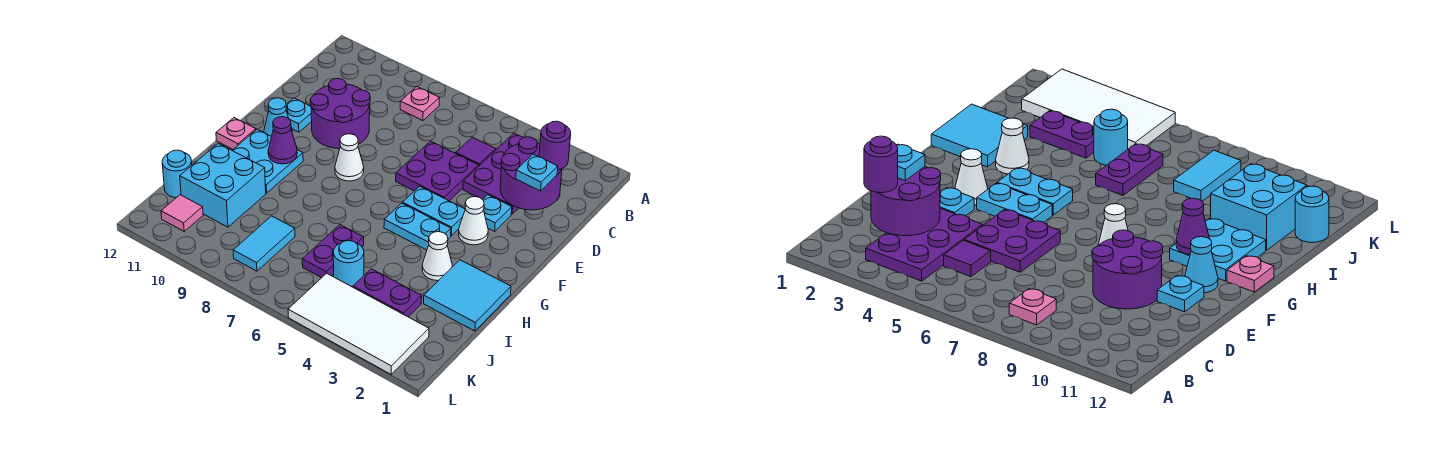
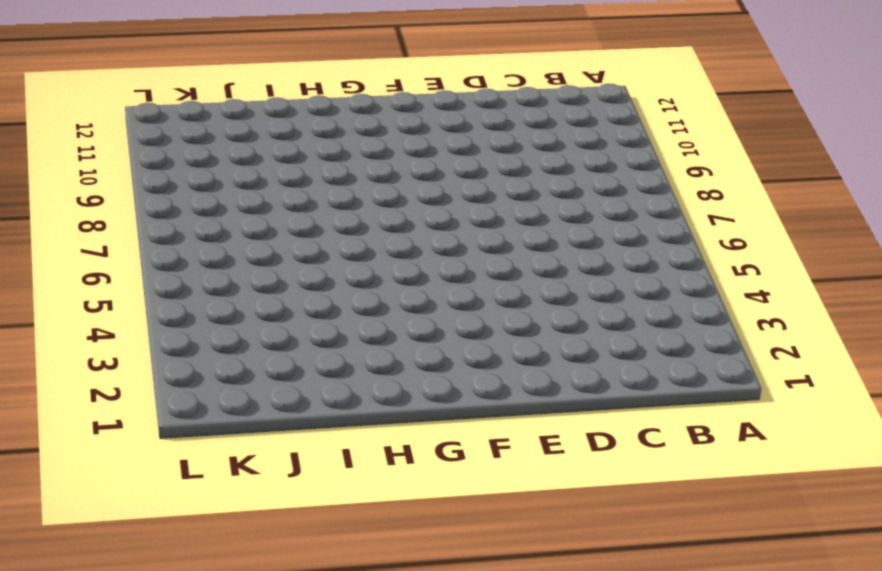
none -> purple plate B3:D4 level 1
none -> pink plate B8 level 1
none -> purple tile C5 level 1

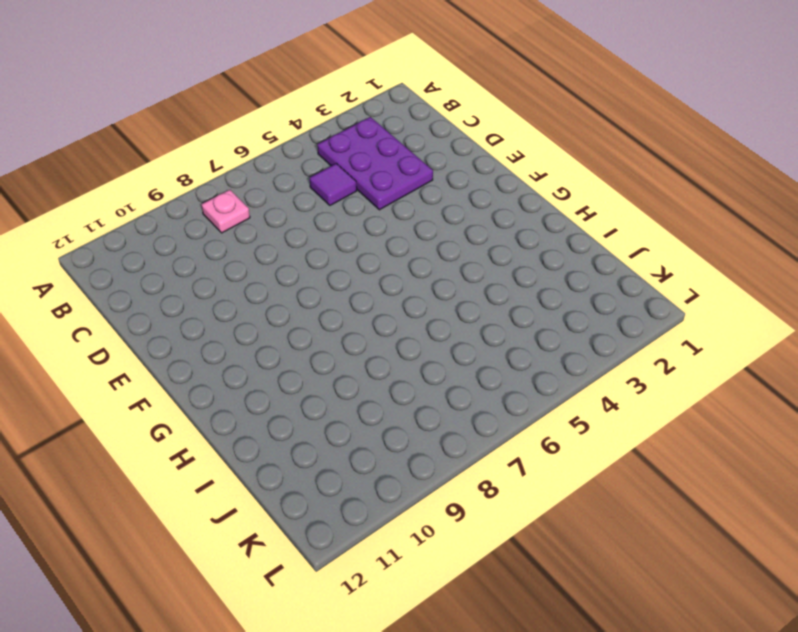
none -> purple plate D5:E6 level 1
none -> purple round brick D9:E10 level 1
none -> cyan plate E3 level 1

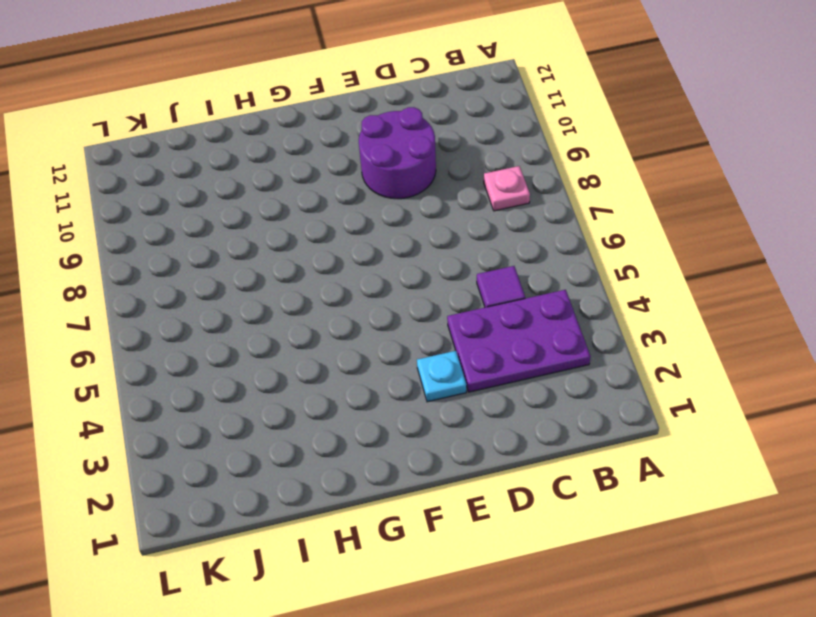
none -> purple plate D5:E6 level 1
none -> cyan plate E11 level 1
none -> white cone F3 level 1

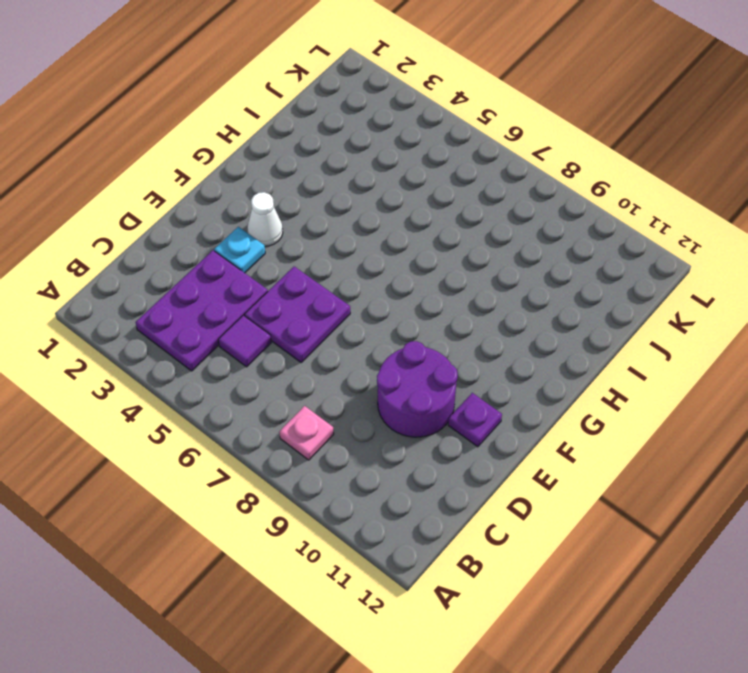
purple plate E11 level 1 -> cyan plate E11 level 1
none -> cyan plate F4:F5 level 1
none -> white cone F8 level 1
none -> cyan cone F11 level 1

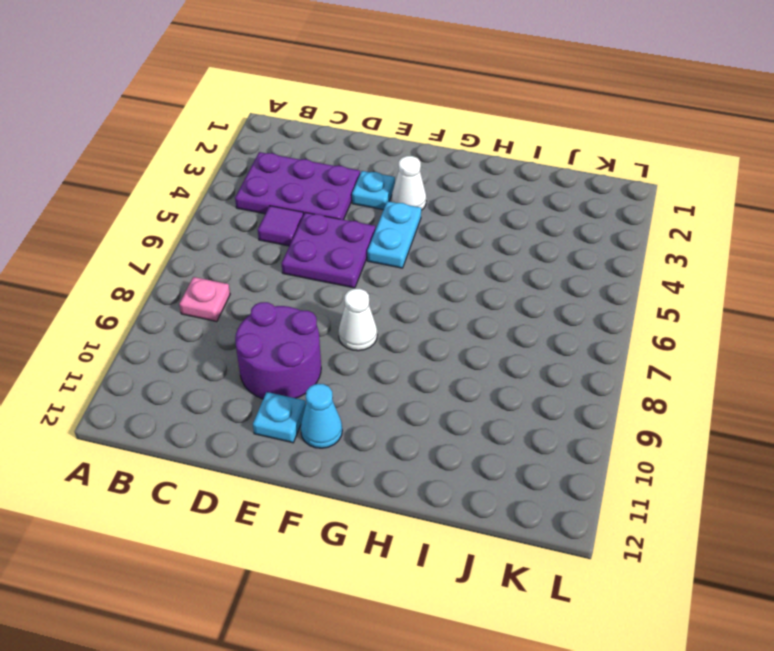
none -> cyan plate G4:G5 level 1
none -> cyan plate G10:H11 level 1
none -> pink plate G12 level 1

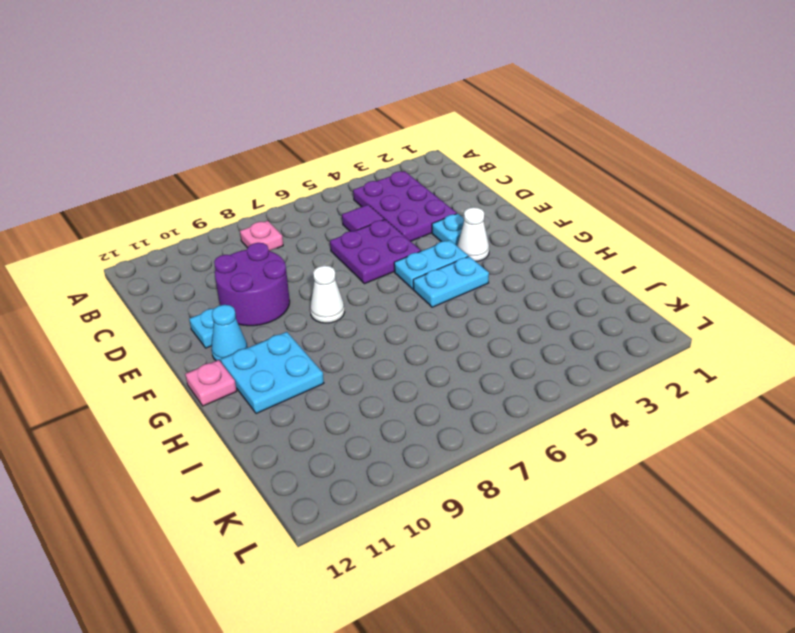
none -> cyan tile H1:I2 level 1
none -> white cone H3 level 1
none -> purple plate I6:J6 level 1

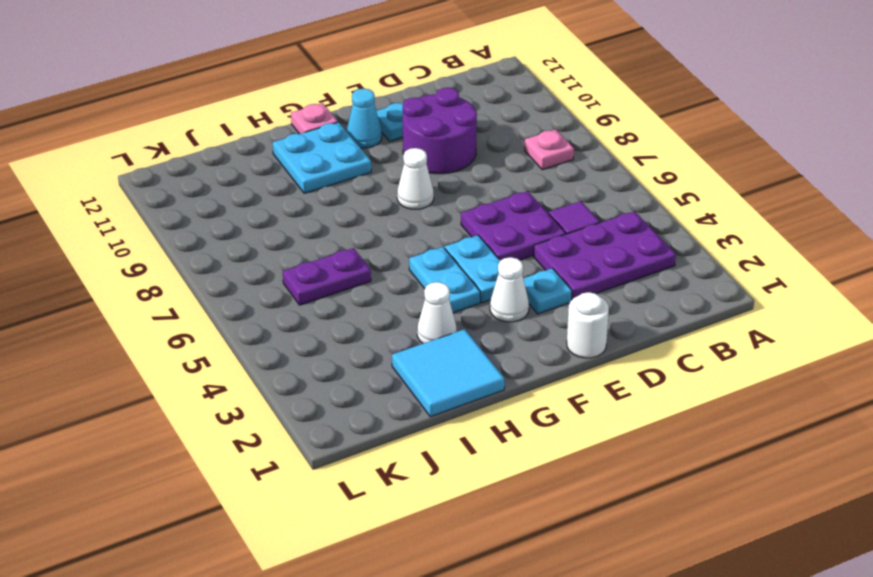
white round brick E1 level 1 -> none
none -> cyan brick I10:J11 level 1
none -> purple plate J3:J4 level 1
none -> cyan round brick J5 level 1

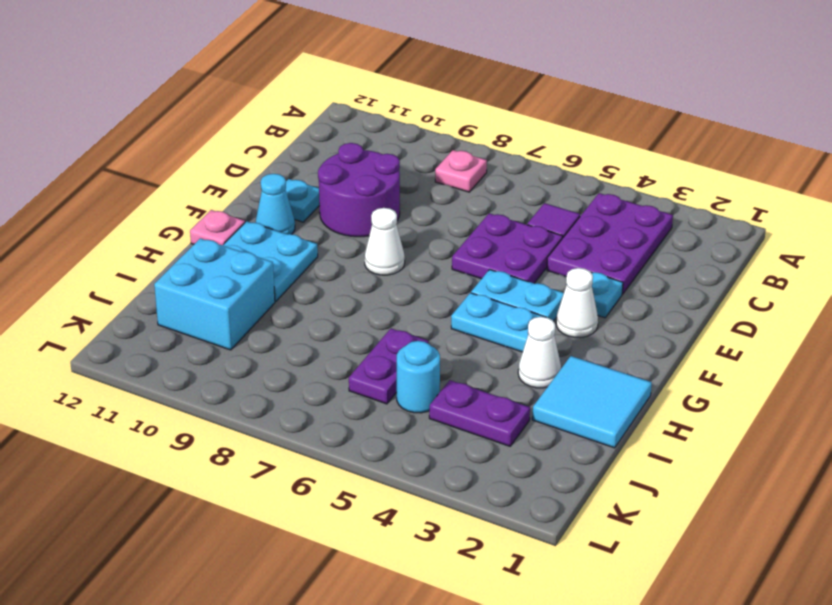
none -> cyan tile J8:K8 level 1
none -> cyan round brick J12 level 1
none -> white tile K2:L5 level 1

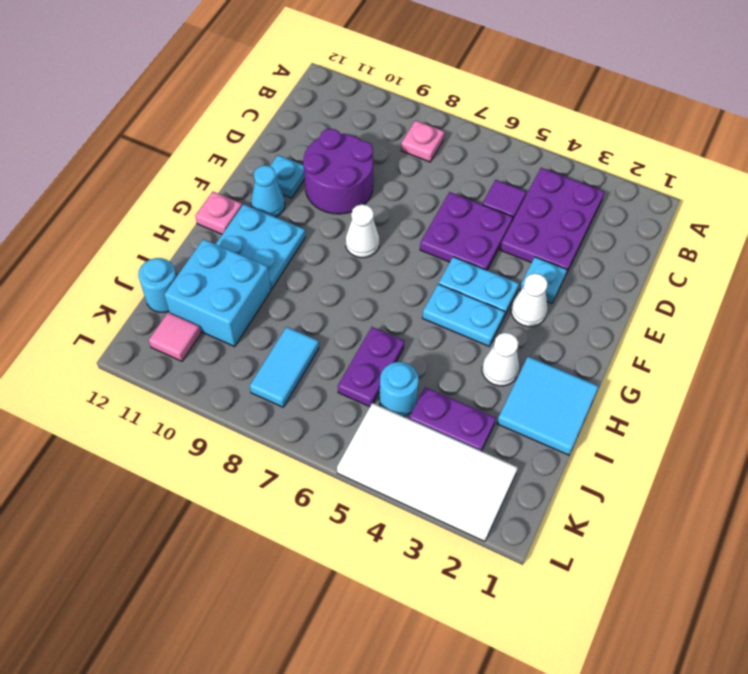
none -> purple round brick C2:D3 level 2
none -> purple cone G10 level 2
none -> purple round brick C2 level 3

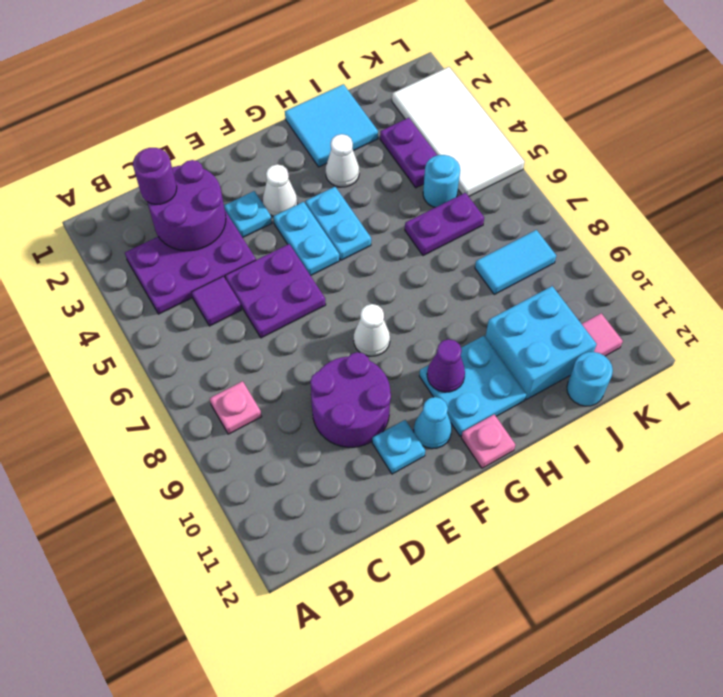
none -> cyan plate D2 level 3

